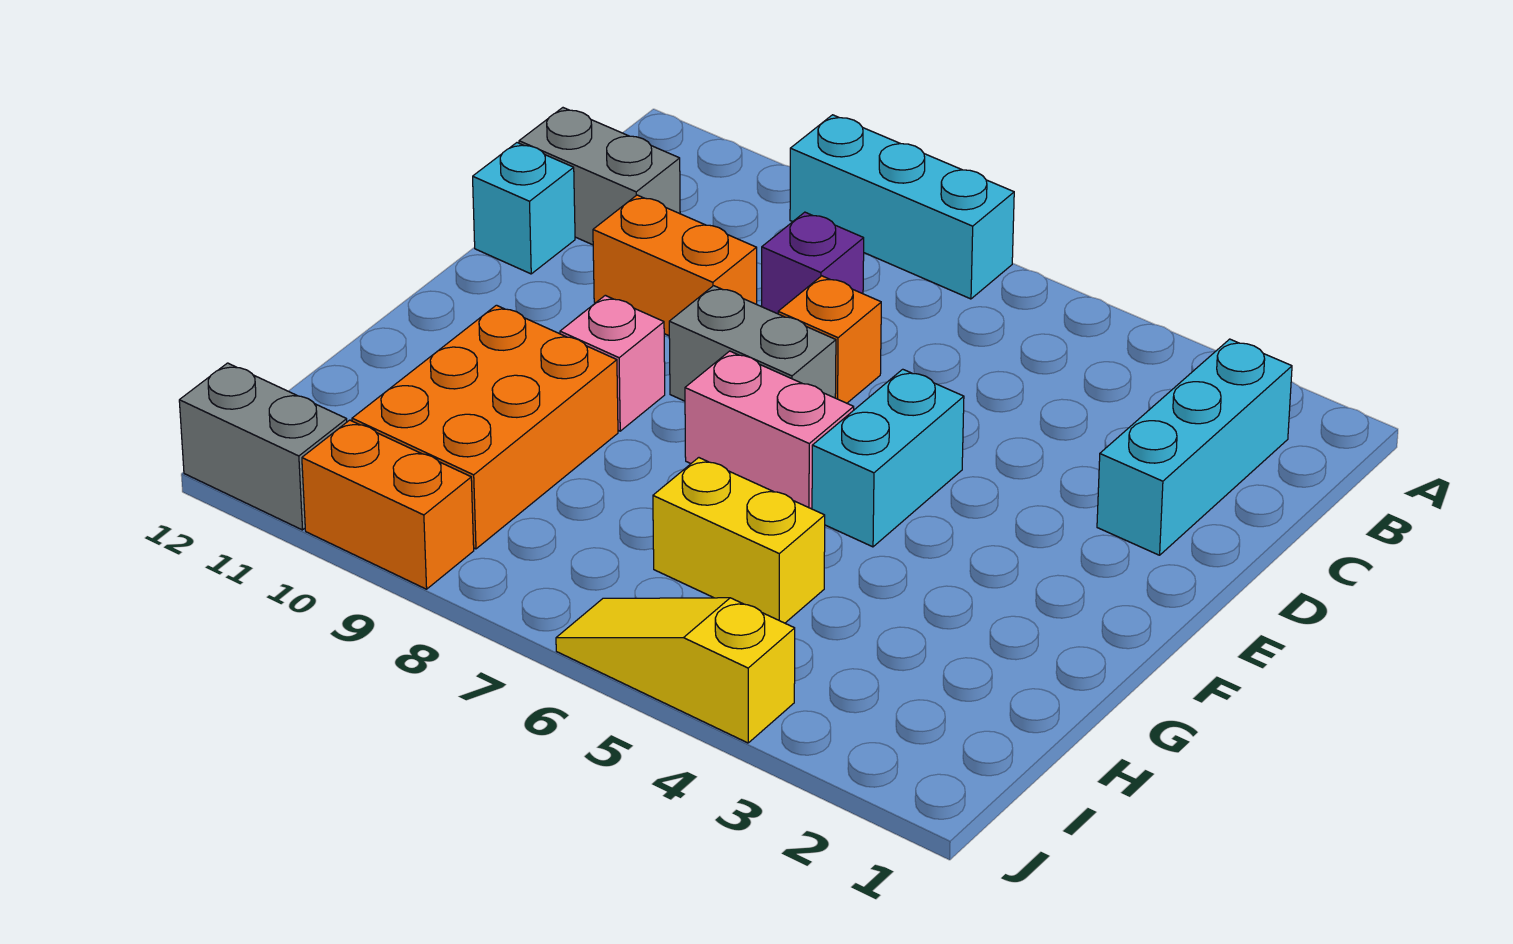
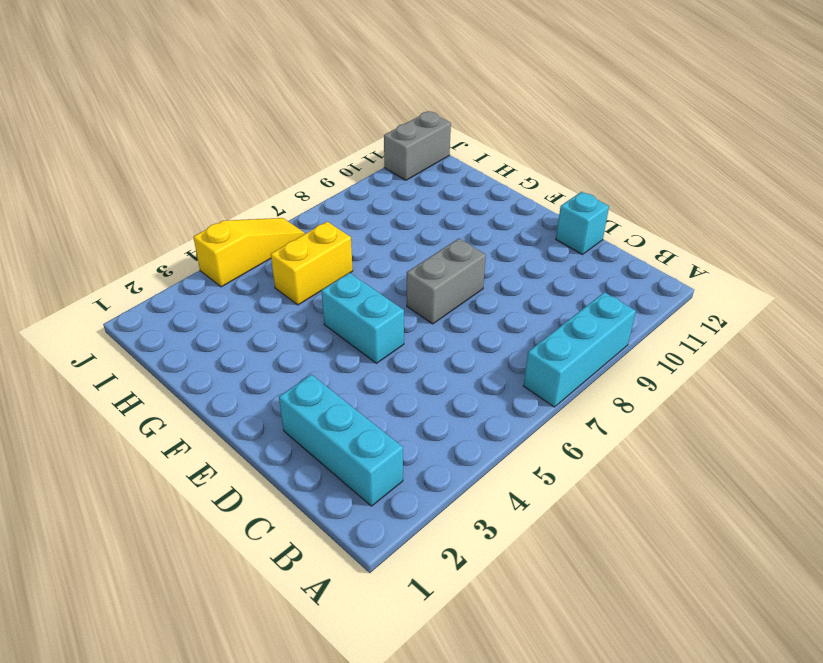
none -> purple brick C8 level 1
none -> grey brick C11:C12 level 1
none -> orange brick D7 level 1

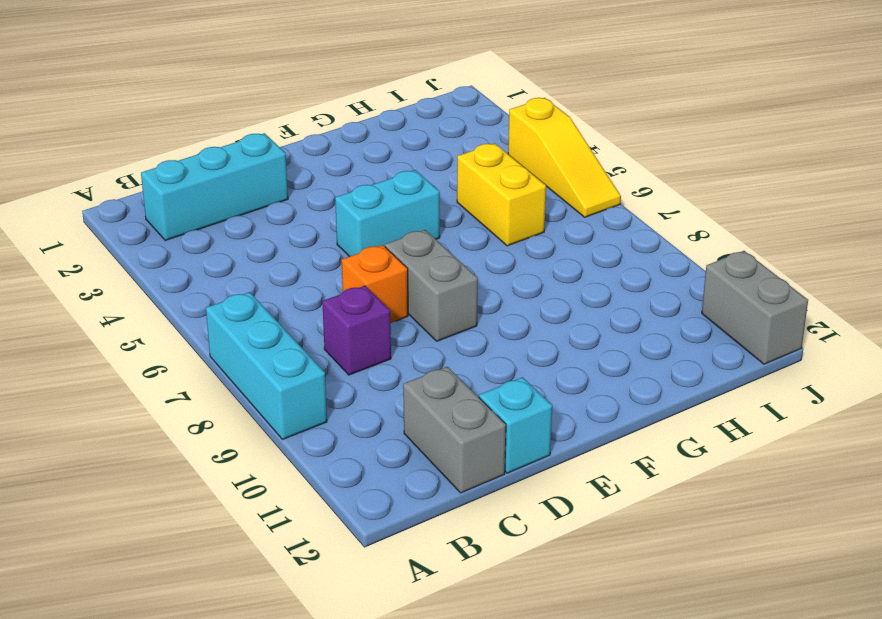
none -> orange brick D9:D10 level 1
none -> pink brick F6:F7 level 1
none -> pink brick F9 level 1

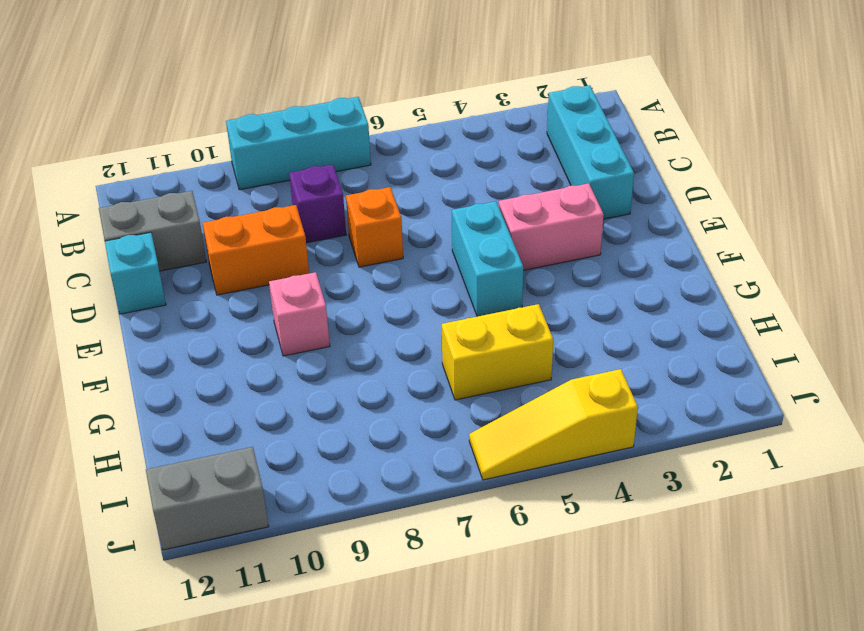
pink brick E3:E4 level 1 -> pink brick F6:F7 level 1
none -> grey brick E7:E8 level 1
none -> orange brick G9:I10 level 1
none -> orange brick J9:J10 level 1

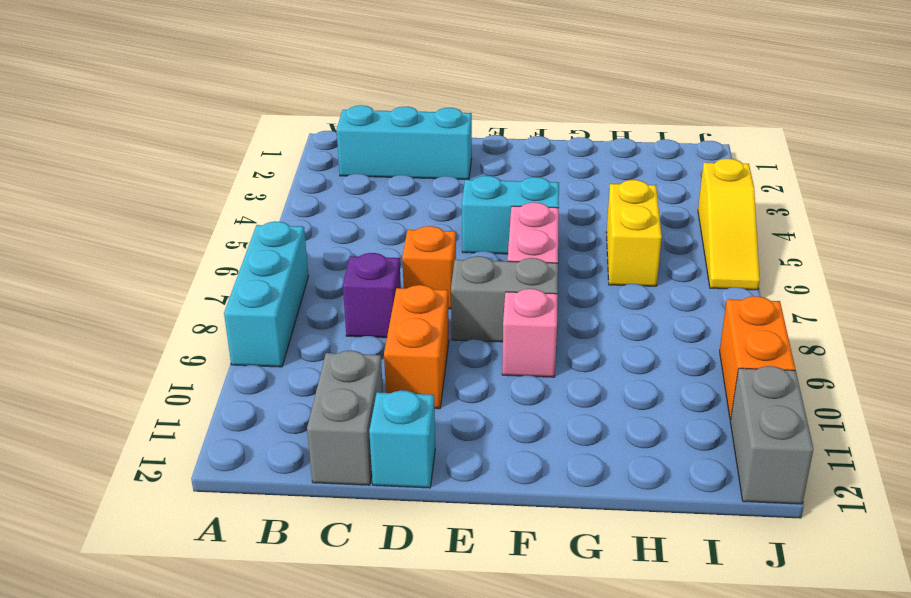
grey brick E8:F8 level 1 -> grey brick E7:E8 level 1
none -> orange brick G9:I10 level 1

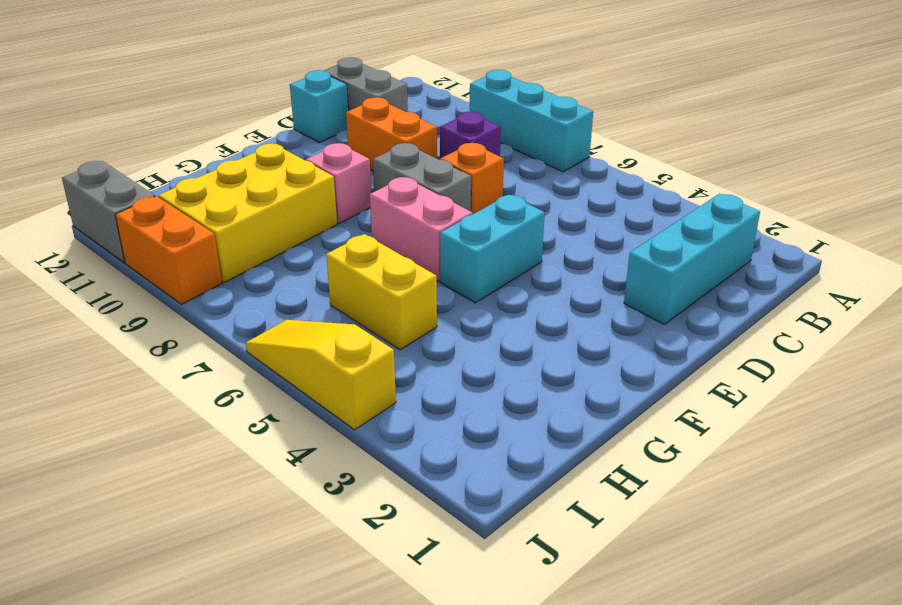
yellow brick G9:I10 level 1 -> orange brick G9:I10 level 1

